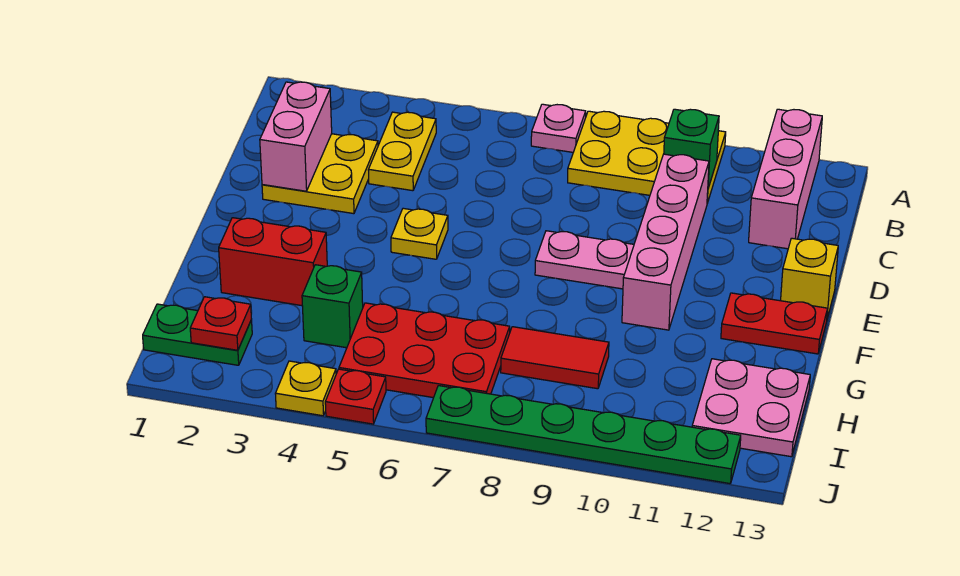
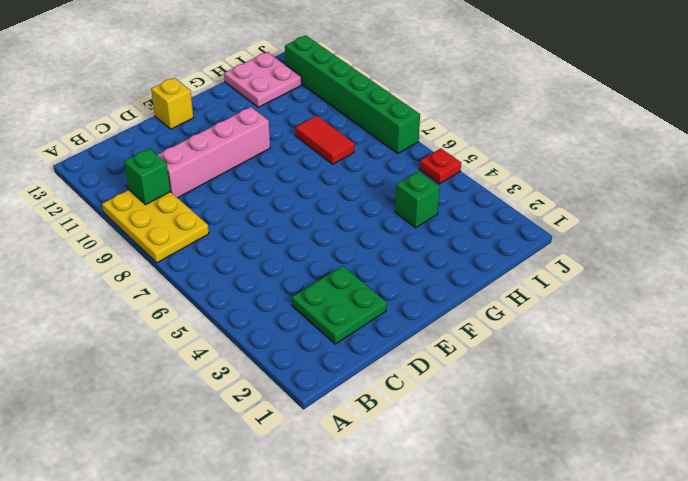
green plate C2:D3 level 1 -> yellow plate C2:D3 level 1
green brick J7:J12 level 1 -> green plate J7:J12 level 1
none -> pink plate A7 level 1
none -> pink brick A12:C12 level 1
none -> yellow plate B4:C4 level 1

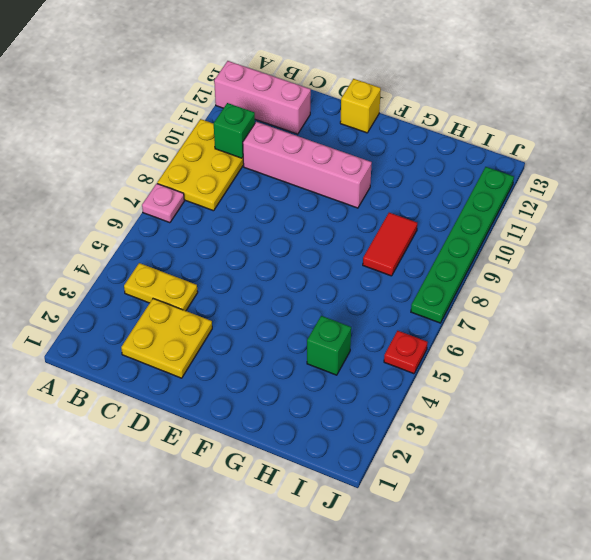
none -> yellow plate E5 level 1
none -> pink plate E8:E9 level 1
none -> red plate F12:F13 level 1

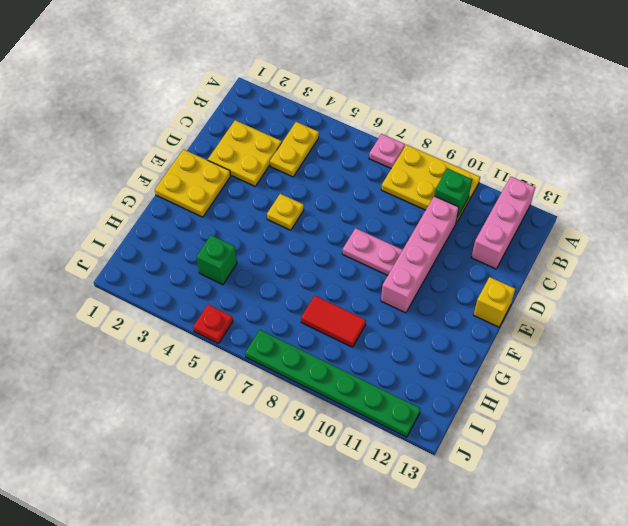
yellow plate E1:F2 level 1 -> none
none -> red plate F12:F13 level 1
none -> red brick G2:G3 level 1
none -> red plate H5:I7 level 1

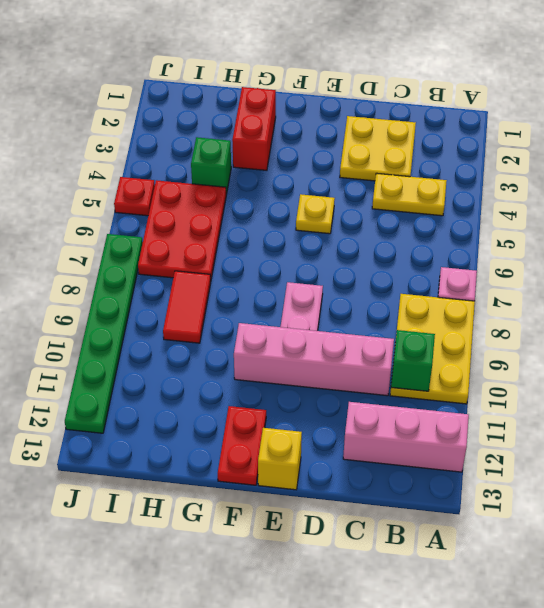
none -> pink plate H12:I13 level 1
none -> green plate I1:I2 level 1
none -> yellow plate J4 level 1

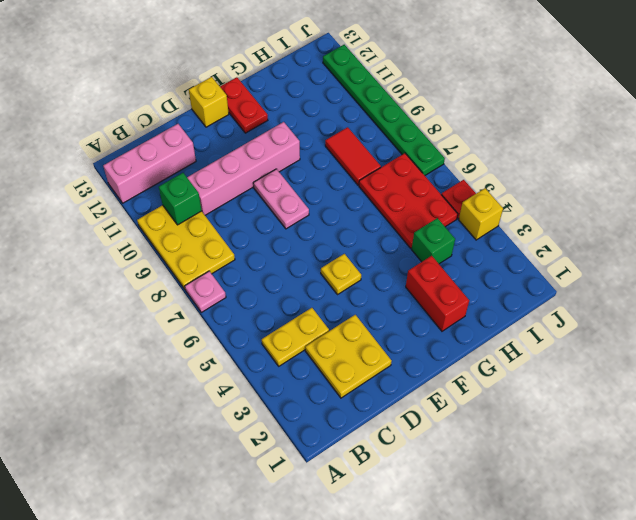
yellow brick J4 level 1 -> yellow plate J4 level 1
none -> pink plate H12:I13 level 1
none -> green plate I1:I2 level 1
none -> pink brick C2:D2 level 2

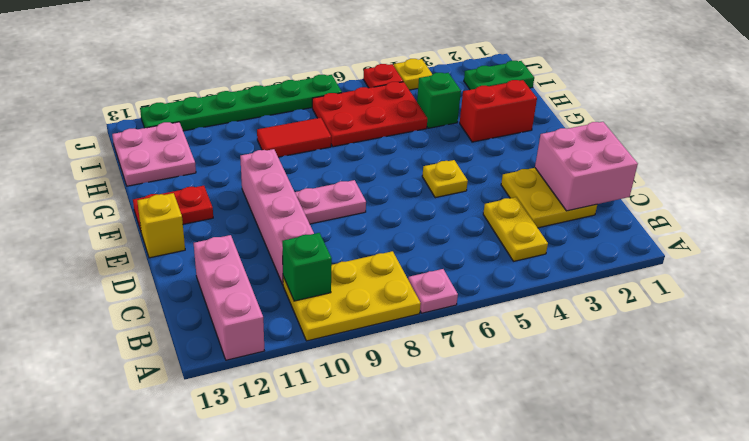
pink brick C1:D2 level 2 -> pink brick C2:D2 level 2
none -> red plate I2 level 2

